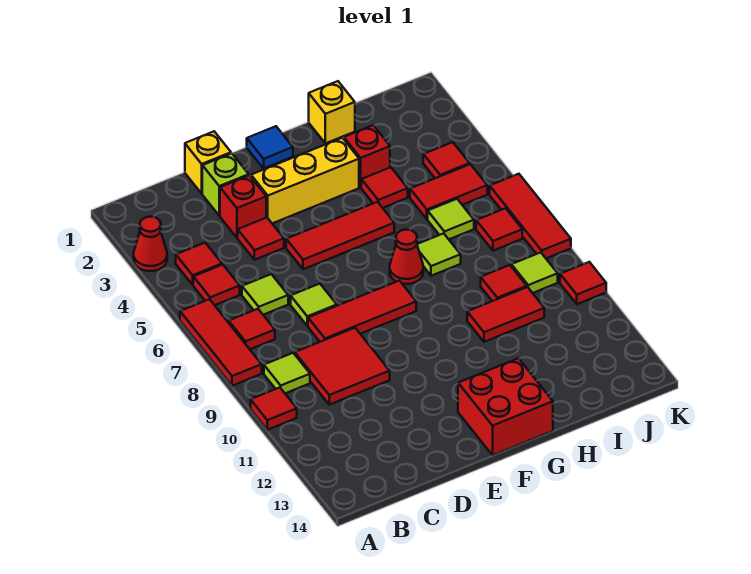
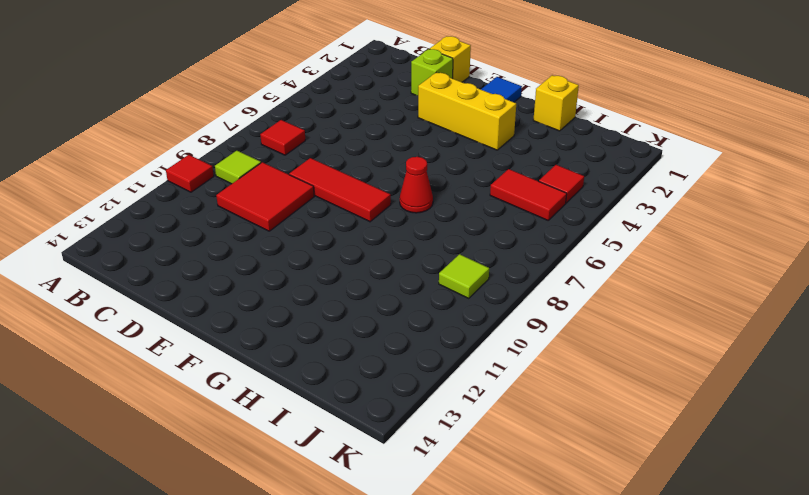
none -> red cone A3 level 1
none -> red tile A6:A8 level 1
none -> red tile B4 level 1
none -> red tile B5 level 1

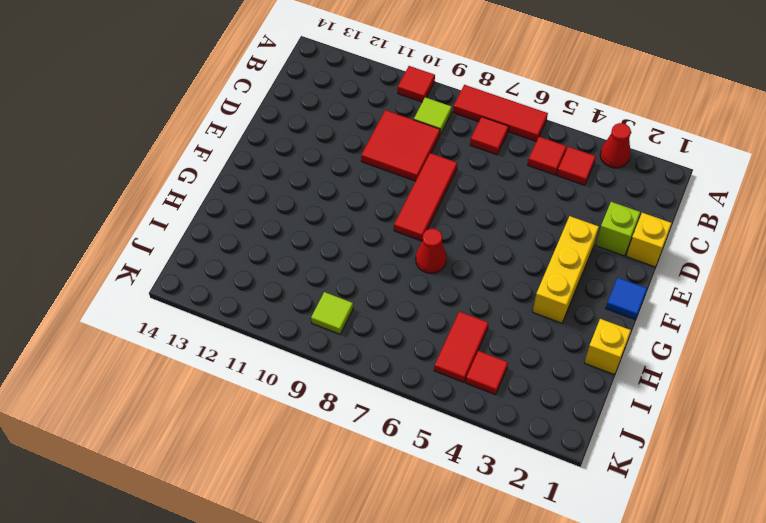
none -> lime tile C6 level 1
none -> red brick D3 level 1
none -> red tile D4 level 1
none -> lime tile D7 level 1

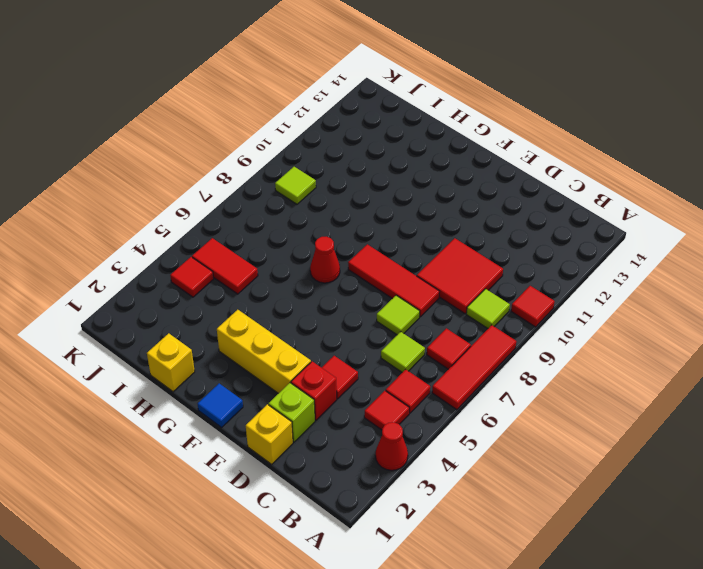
none -> red tile E5:G5 level 1
none -> red brick F13:G14 level 1
none -> red brick H3 level 1
none -> red tile H4 level 1

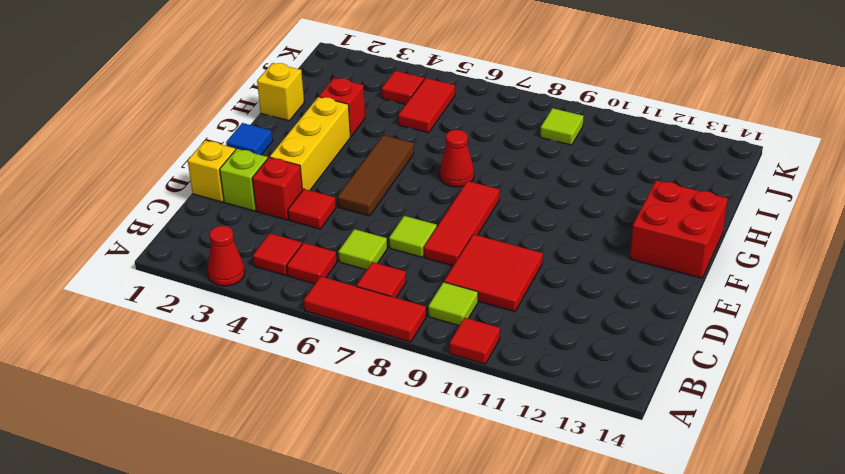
brown tile E5:G5 level 1 -> red tile E5:G5 level 1
none -> red tile H4 level 1
none -> lime tile H7 level 1
none -> red tile H10:I10 level 1
none -> lime tile I6 level 1

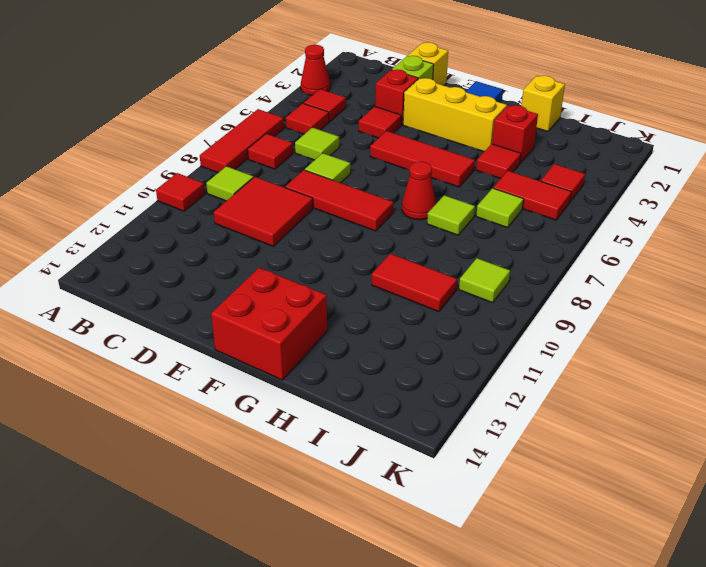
none -> red tile I9 level 1
none -> red tile J7 level 1
none -> red tile K6:K8 level 1
none -> red tile K10 level 1

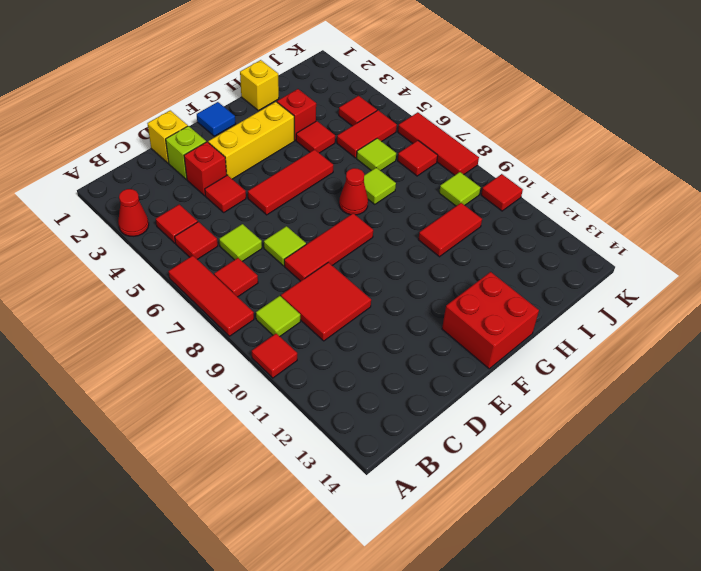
none -> red tile I9 level 1

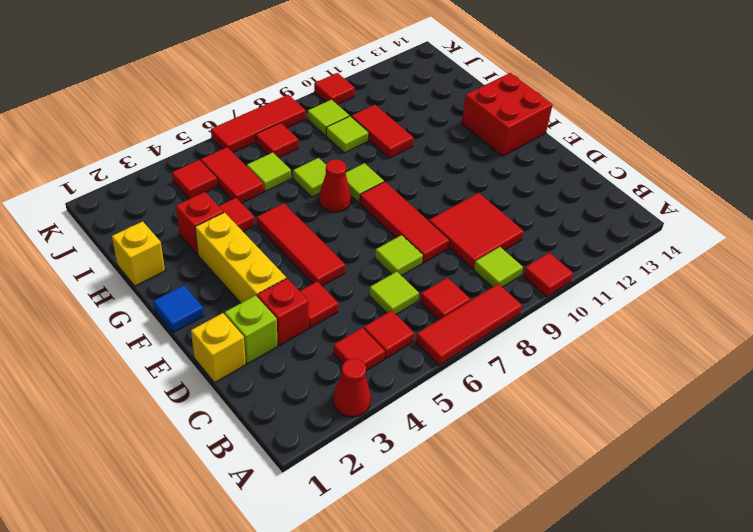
lime tile G8 level 1 -> none
lime tile I9 level 1 -> red tile I9 level 1

